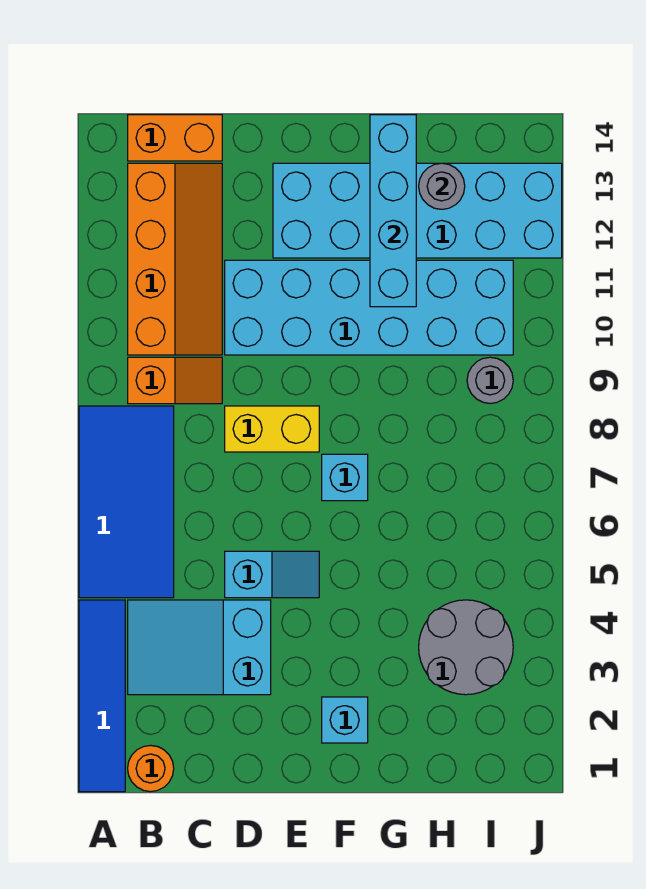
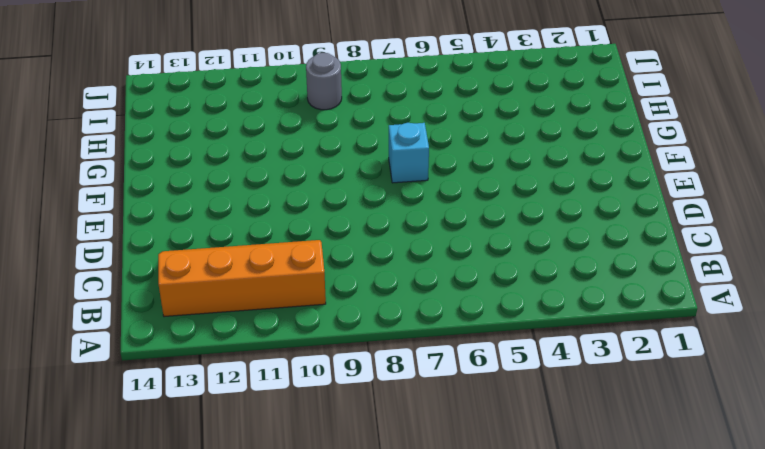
none -> blue tile A1:A4 level 1
none -> blue tile A5:B8 level 1
none -> orange round brick B1 level 1

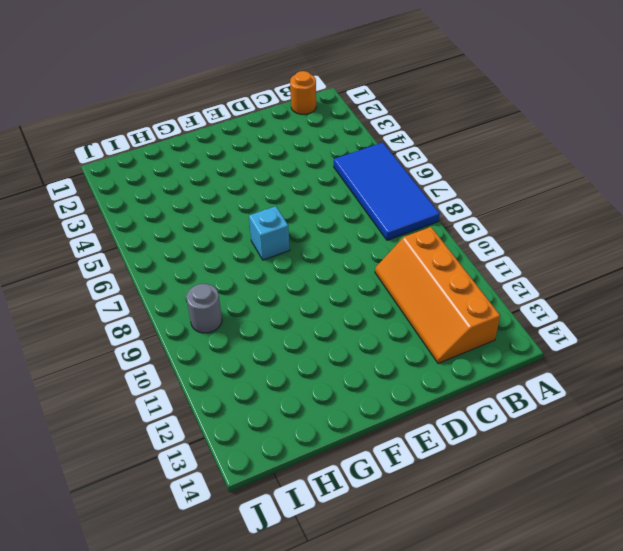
none -> blue tile A1:A4 level 1
none -> cyan slope B3:D4 level 1 top D
none -> orange slope B9:C9 level 1 top B

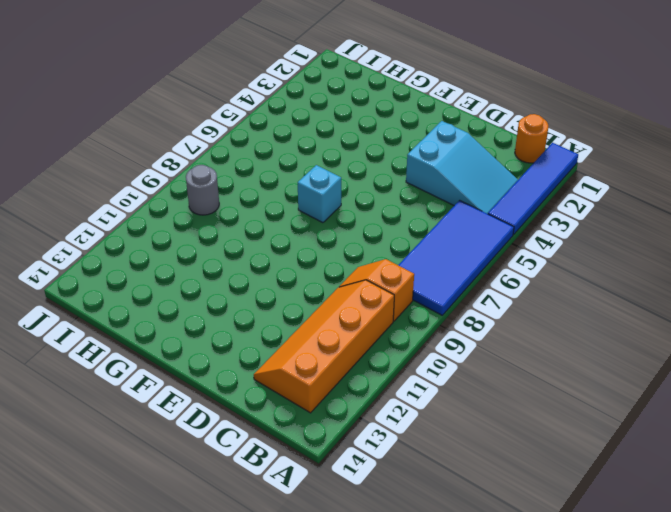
none -> orange brick B14:C14 level 1
none -> cyan slope D5:E5 level 1 top D
none -> yellow brick D8:E8 level 1

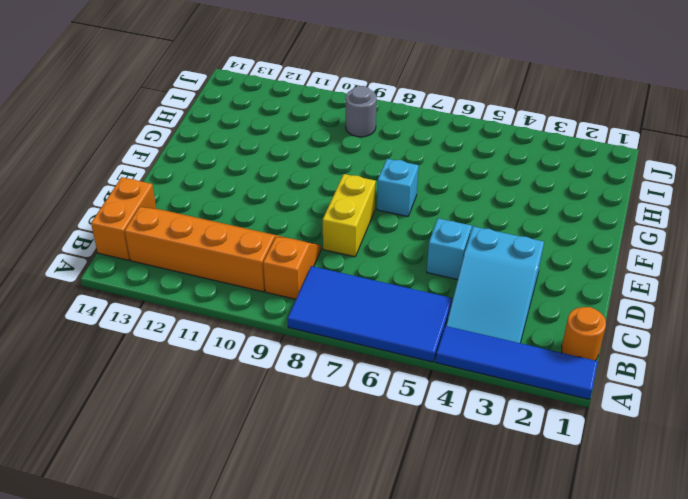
none -> cyan brick D10:I11 level 1
none -> cyan brick E12:J13 level 1
none -> cyan brick F2 level 1

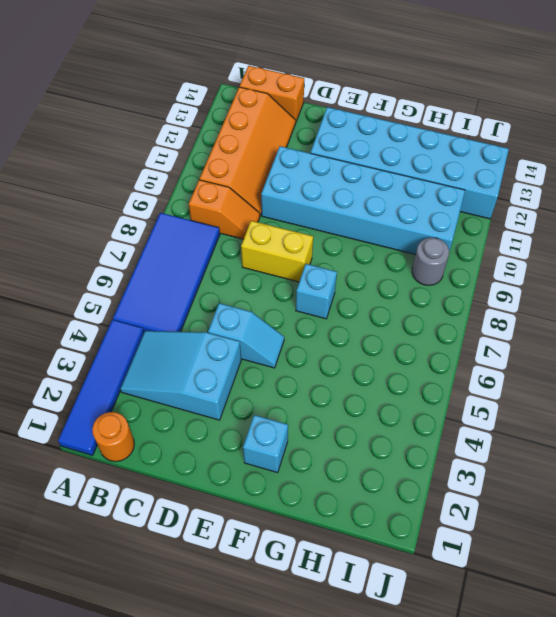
none -> grey round brick H3:I4 level 1
none -> cyan brick G11:G14 level 2
none -> grey round brick H13 level 2

